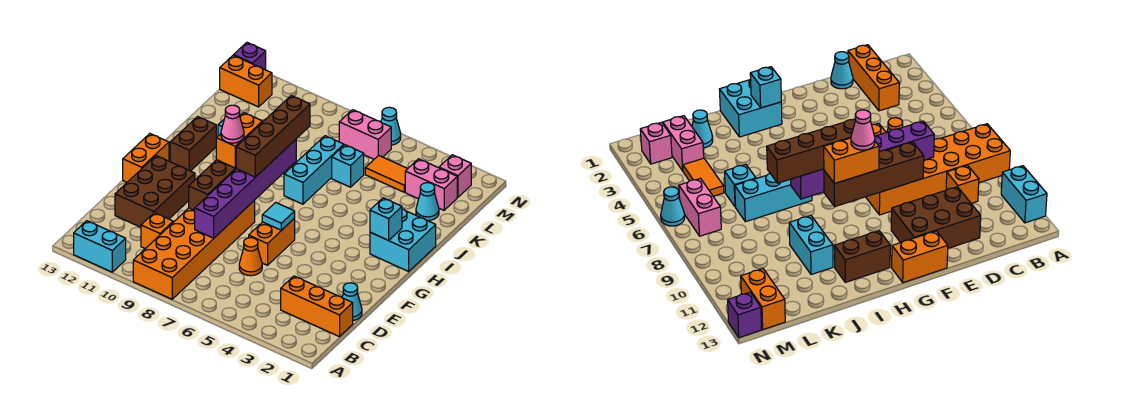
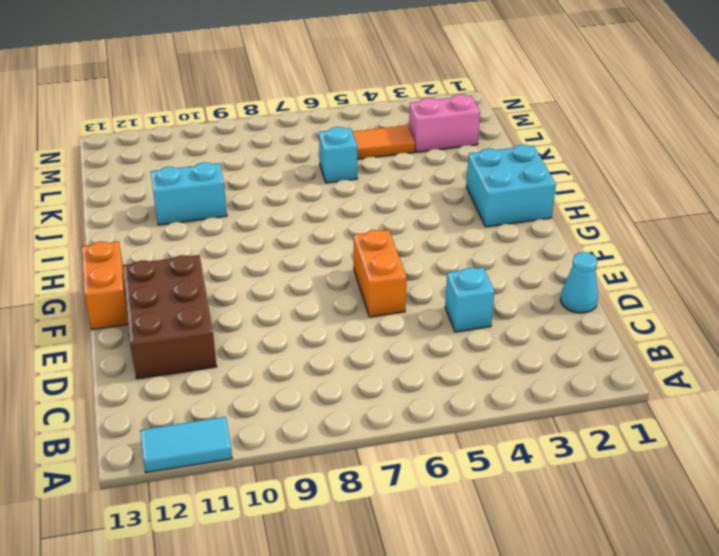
cyan tile A11:A12 level 1 -> cyan brick A11:A12 level 1
cyan brick D4 level 1 -> cyan brick H2 level 2
none -> orange brick A8:F9 level 1
none -> orange brick C1:C3 level 1
none -> orange brick C10 level 1

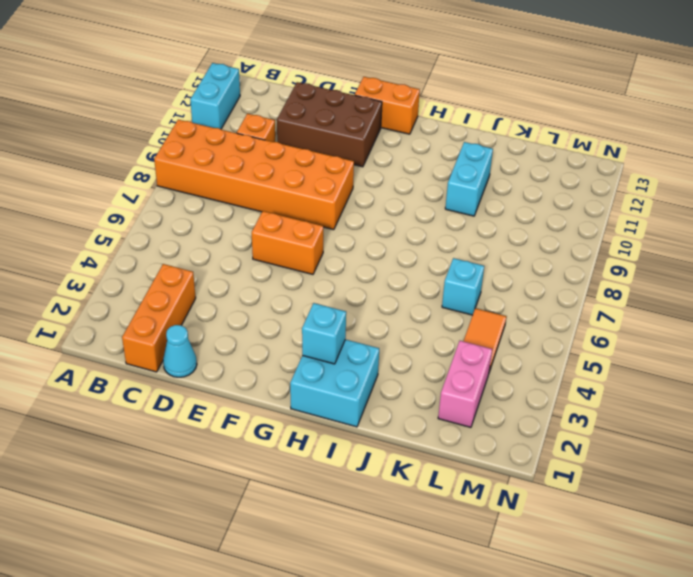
none -> orange cone D6 level 1
none -> brown brick H12:I12 level 1
none -> cyan brick I7:K7 level 1

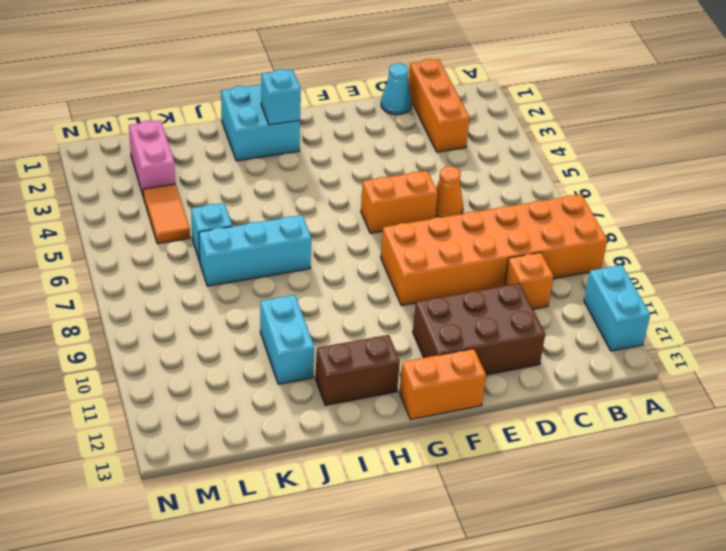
none -> cyan cone K2 level 1
none -> pink brick M2 level 1
none -> pink brick M6:M7 level 1

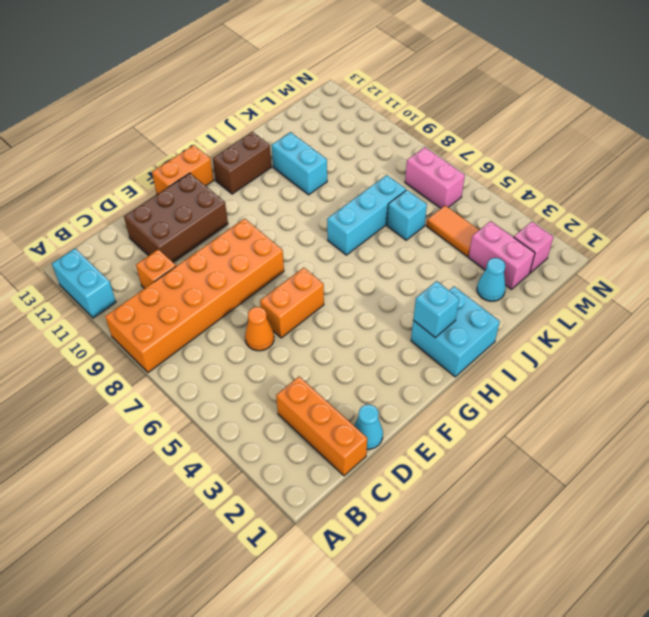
none -> orange brick M12:M13 level 1
none -> cyan cone N6 level 1
none -> purple brick N13 level 1

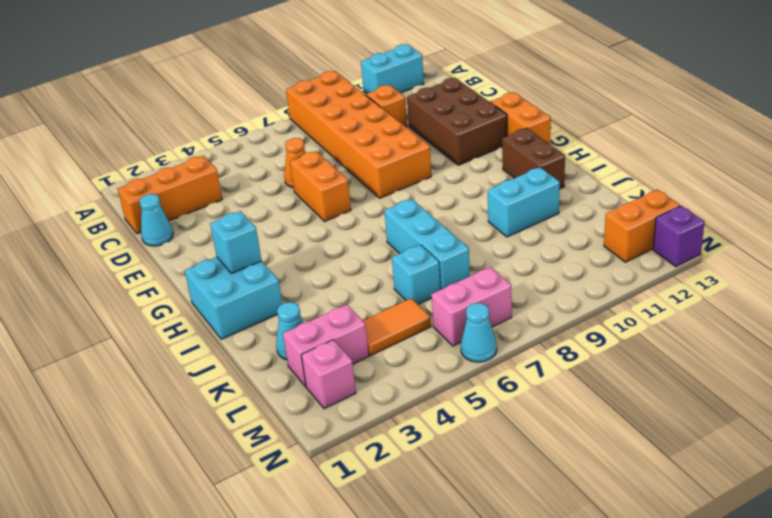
none -> purple brick D8:I8 level 2
none -> brown brick E9:H9 level 2
none -> cyan tile F6 level 2

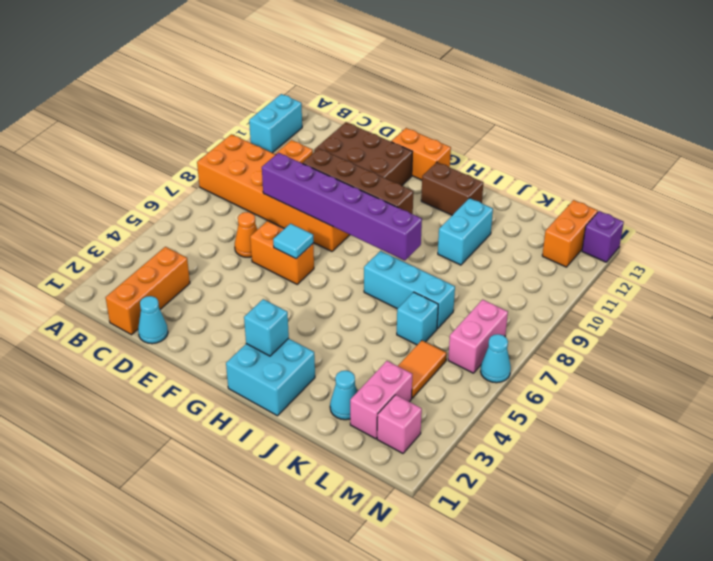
none -> brown brick G8:J8 level 3
none -> orange brick G9:H9 level 3
none -> pink cone G9 level 4

